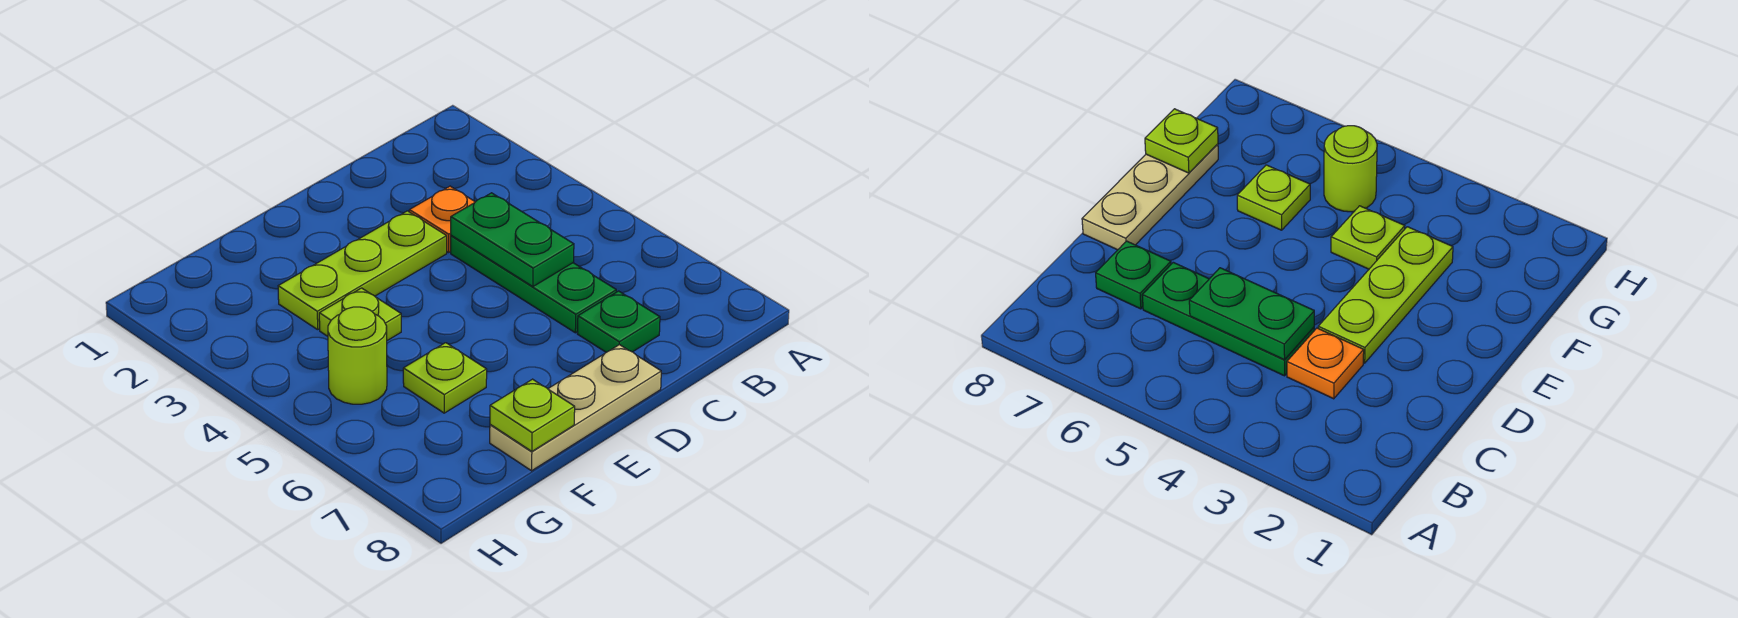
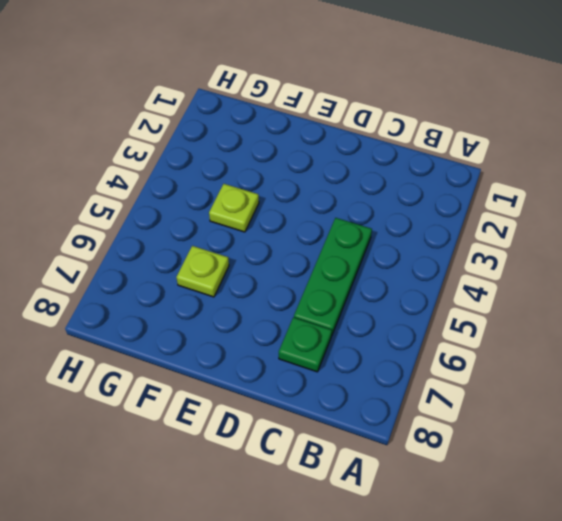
none -> orange plate C3 level 1
none -> lime plate D3:F3 level 1

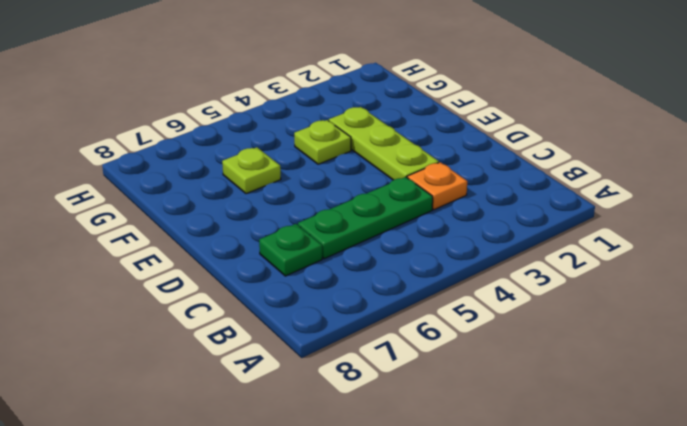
none -> tan plate D8:F8 level 1
none -> lime round brick G5 level 1

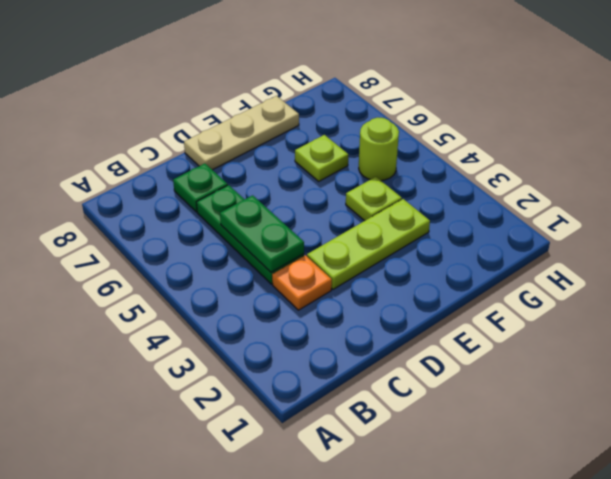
none -> lime plate F8 level 2

